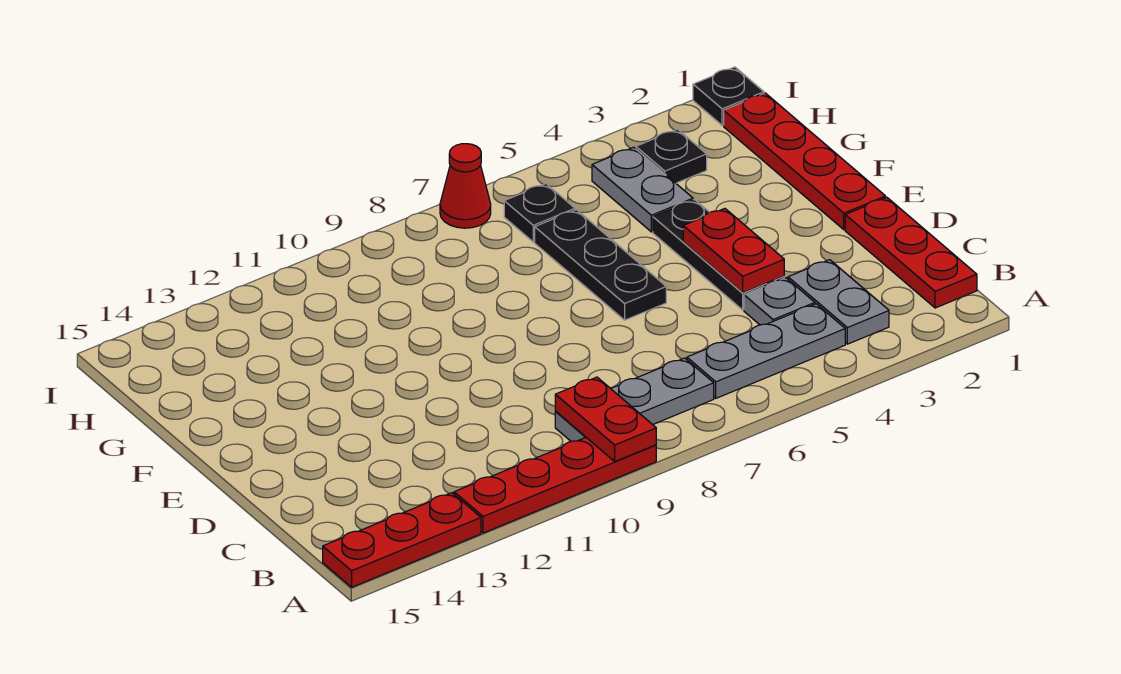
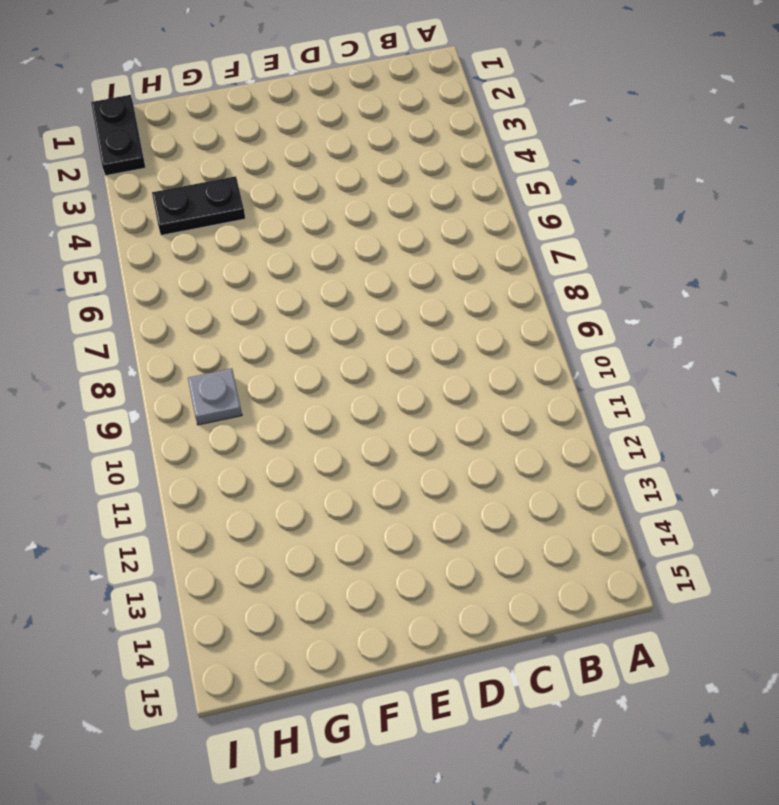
black plate G4:H4 level 1 -> grey plate G4:H4 level 1
grey plate H9 level 1 -> grey plate C4 level 1
black plate I1:I2 level 1 -> black plate I1 level 1
none -> red plate A9:A12 level 1
none -> red plate A13:A15 level 1
none -> red plate B1:D1 level 1

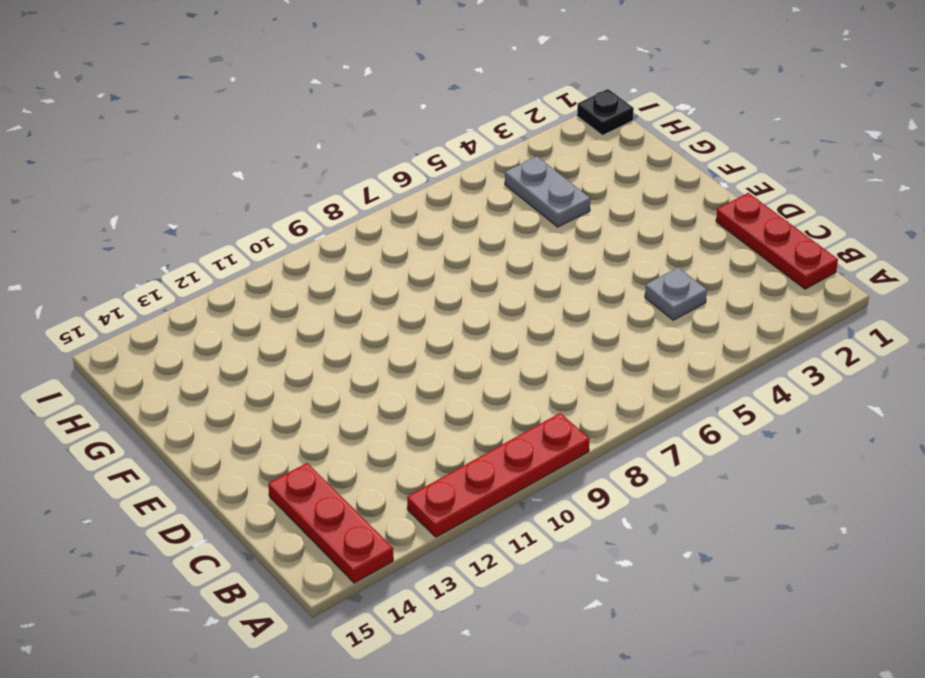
red plate A14:C14 level 1 -> red plate A13:A15 level 1
none -> grey plate B3:C3 level 1
none -> grey plate B4:B6 level 1
none -> grey plate B7:B9 level 1

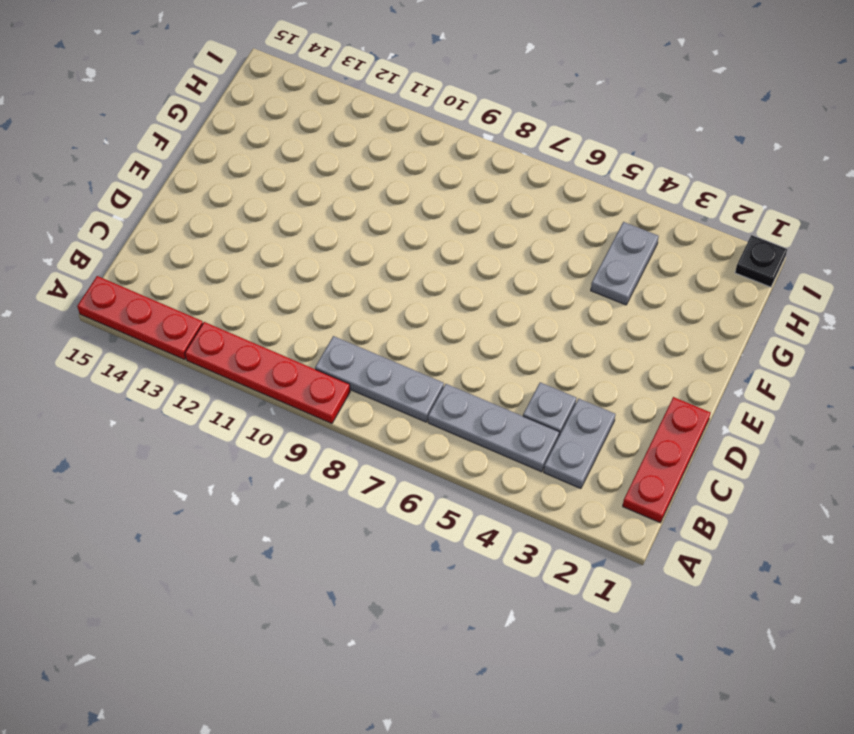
none -> black plate D4:F4 level 1
none -> red plate E1:H1 level 1
none -> black plate E6:G6 level 1

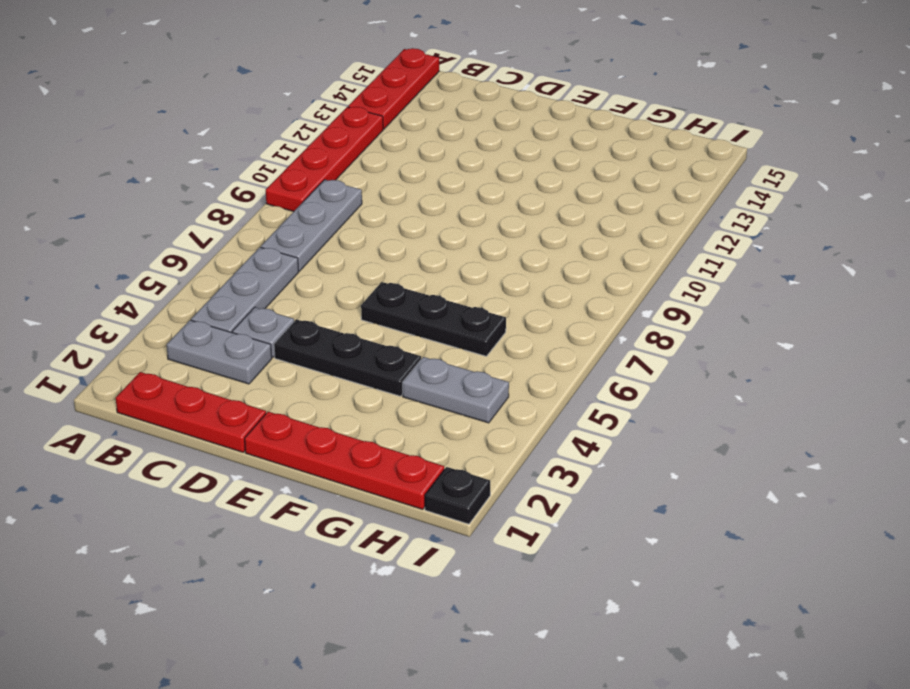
none -> black plate H3 level 1
none -> black plate H6 level 1
none -> red cone I7 level 1

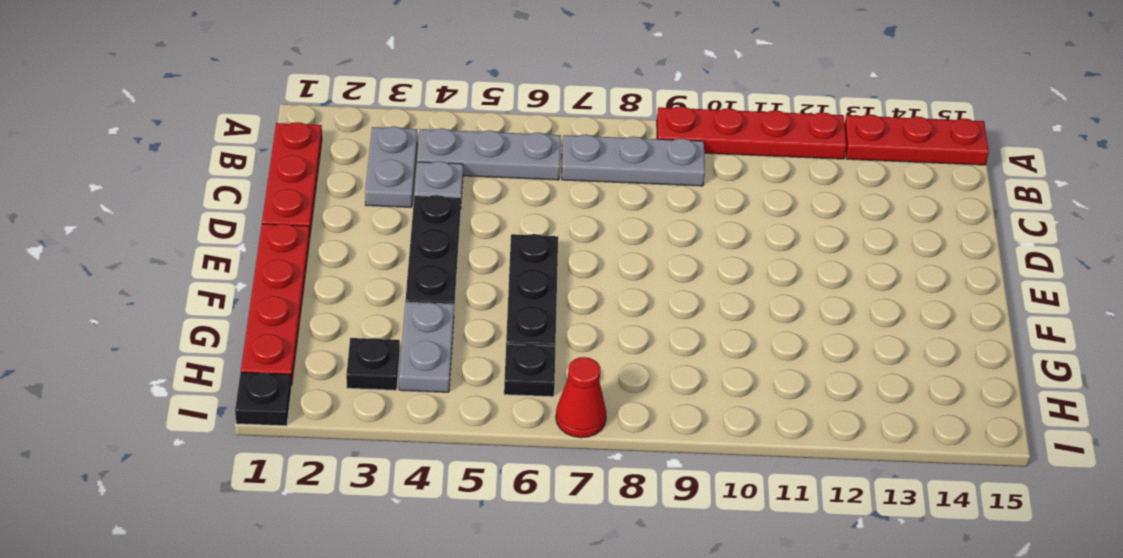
none -> red plate A9:B9 level 2
none -> red plate D4:E4 level 2

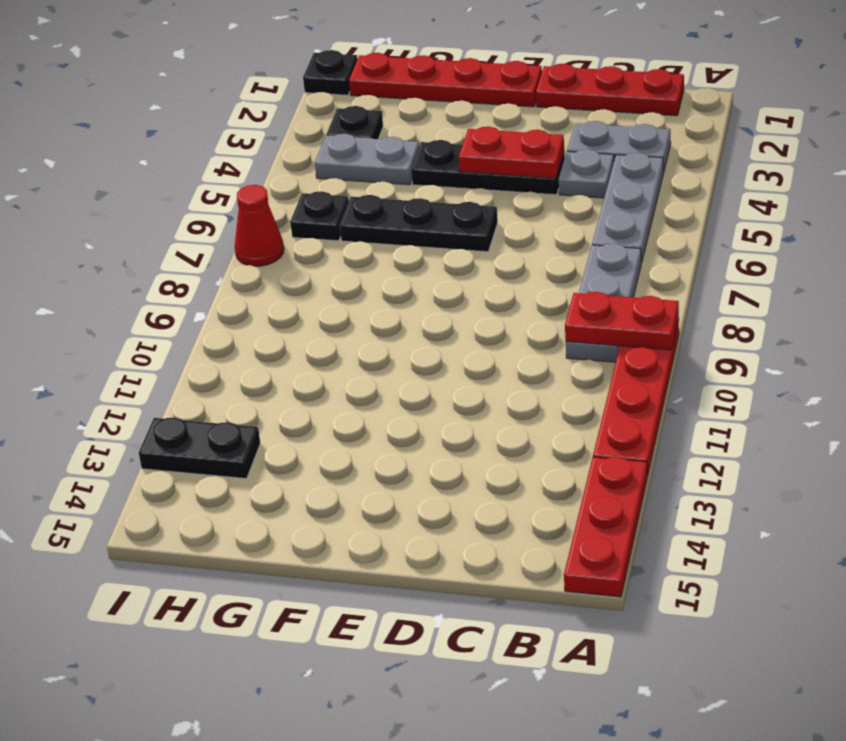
black plate H13:I13 level 1 -> none

